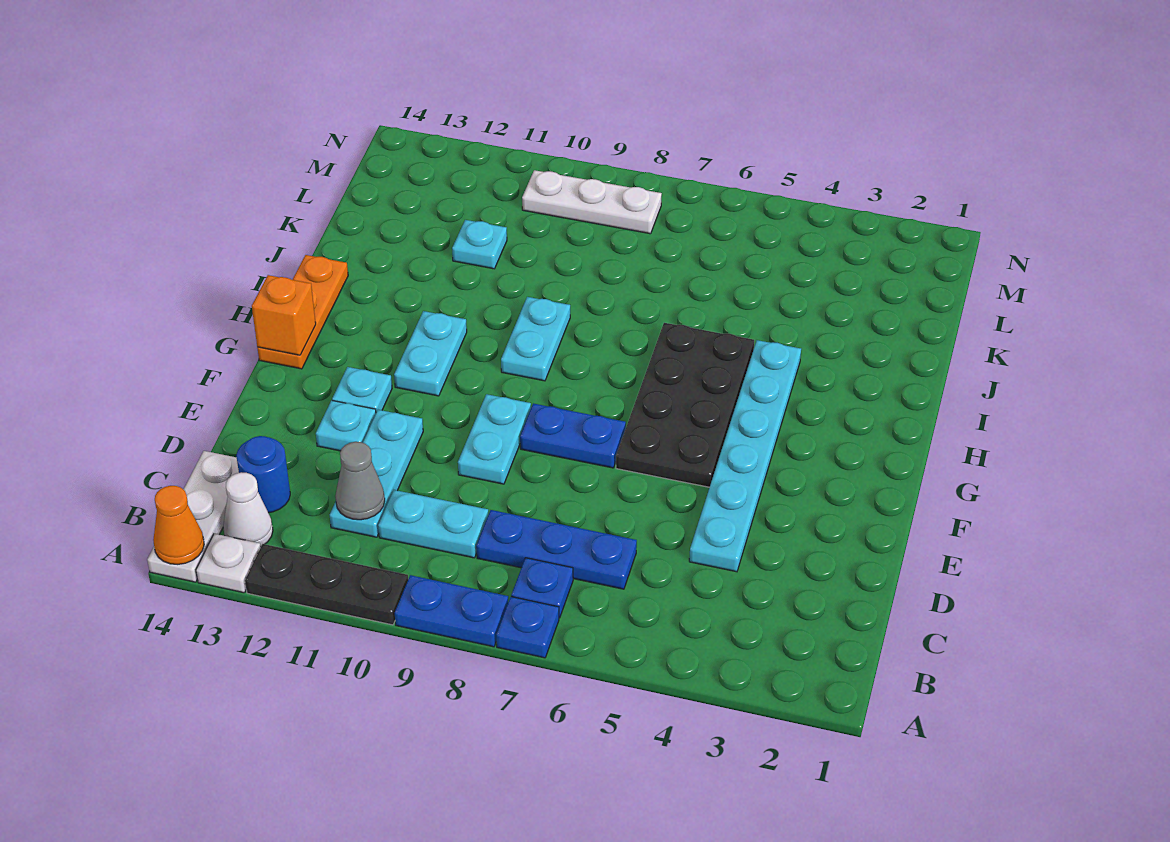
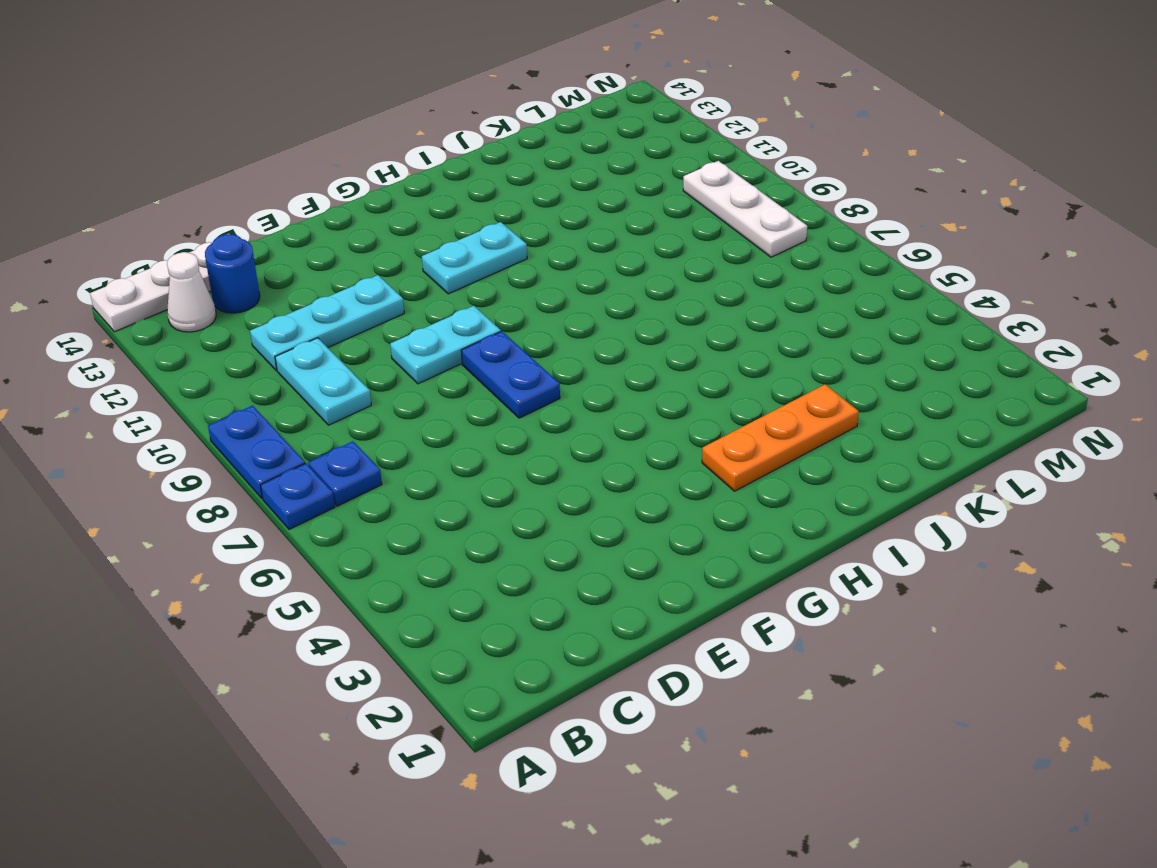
orange plate H3:J3 level 1 -> orange plate G14:I14 level 1
none -> black plate A10:A12 level 1
none -> white plate A13 level 1
none -> blue plate C6:C8 level 1

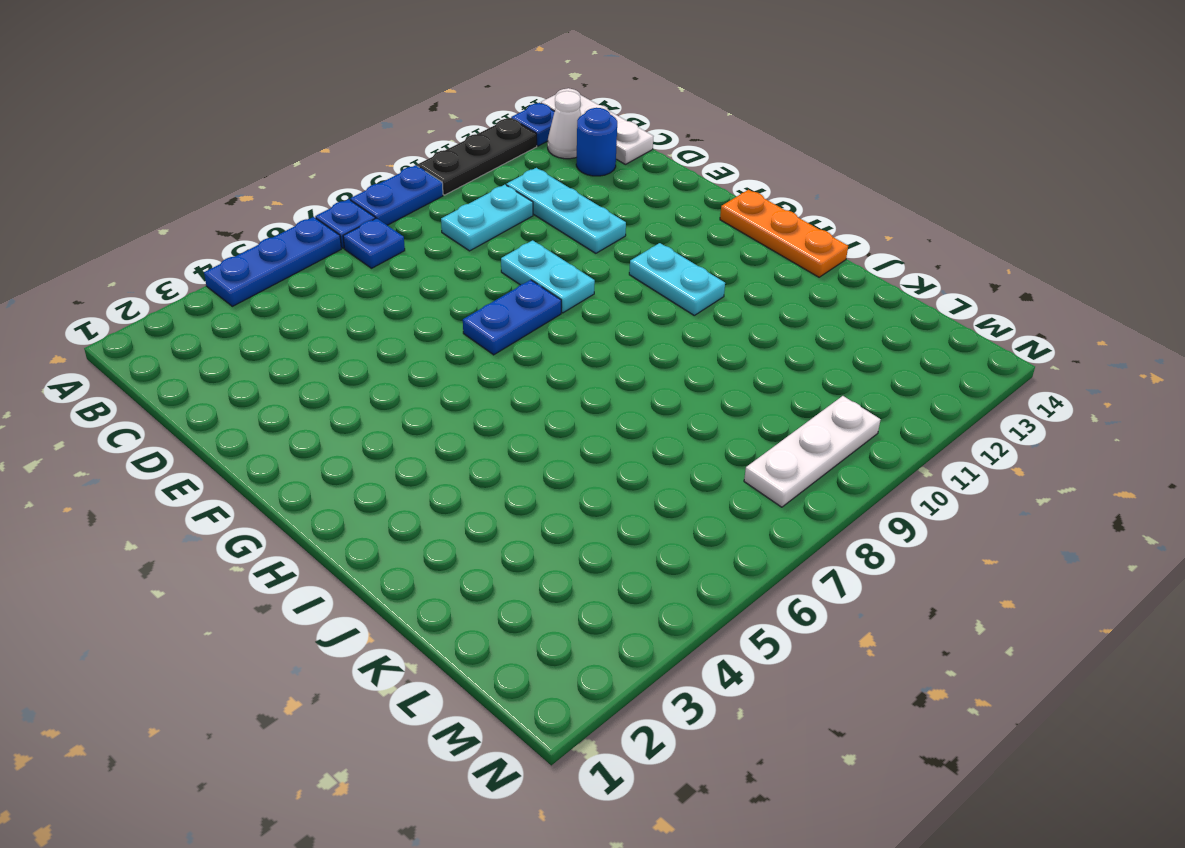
blue plate A4:A6 level 1 -> blue plate C6:C8 level 1
blue plate A13 level 1 -> white plate A13 level 1
none -> cyan plate D4:I4 level 1
none -> cyan plate E12 level 1
none -> black plate F5:I6 level 1

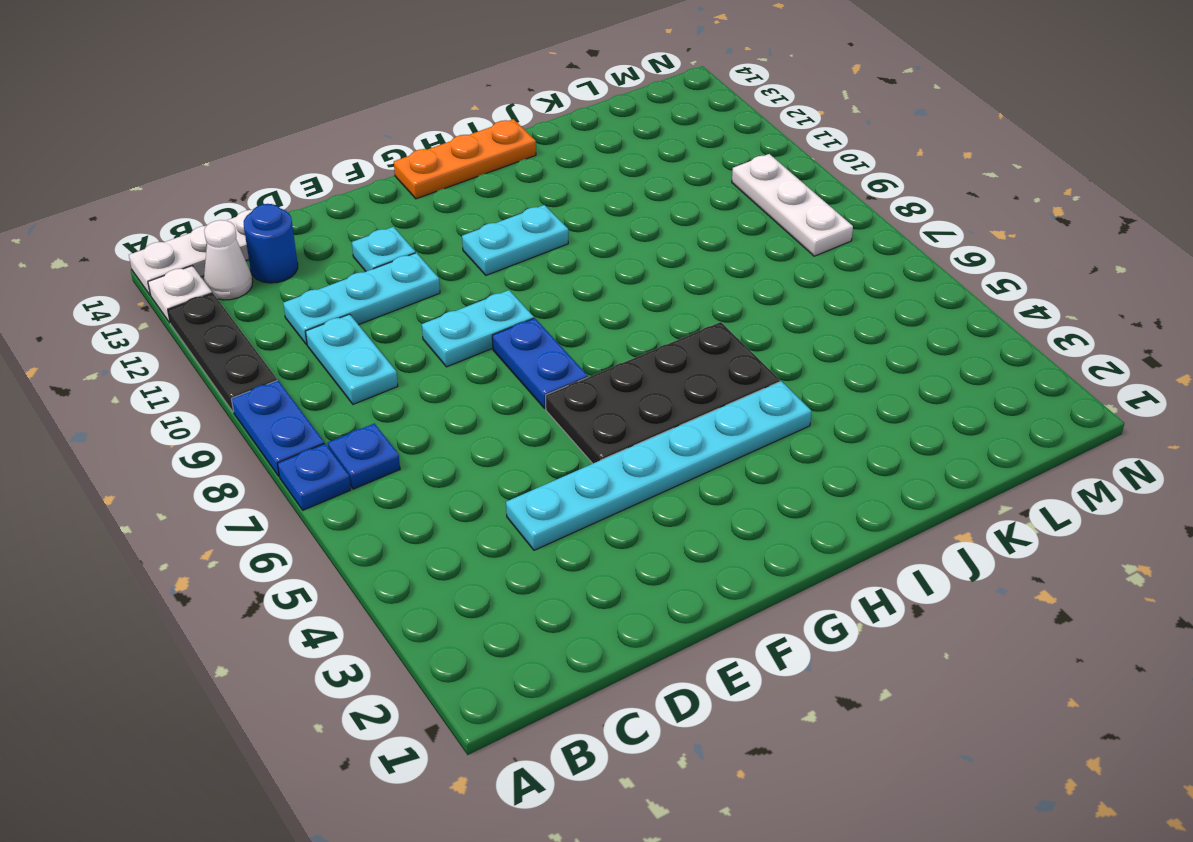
none -> blue plate C6:C8 level 1
none -> cyan plate F12 level 1
none -> cyan plate H9:I9 level 1

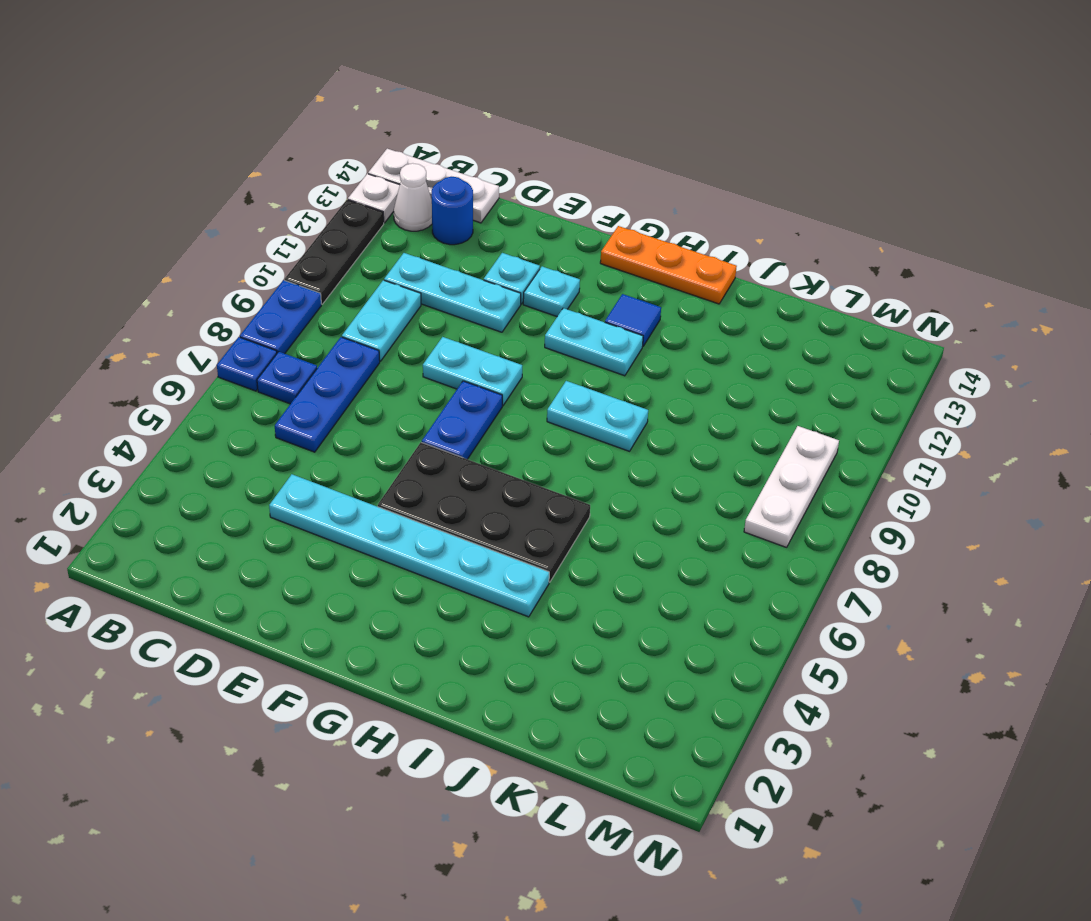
blue tile H12 level 1 -> none
none -> cyan plate K11 level 1
none -> orange cone A14 level 2
none -> grey cone C11 level 2

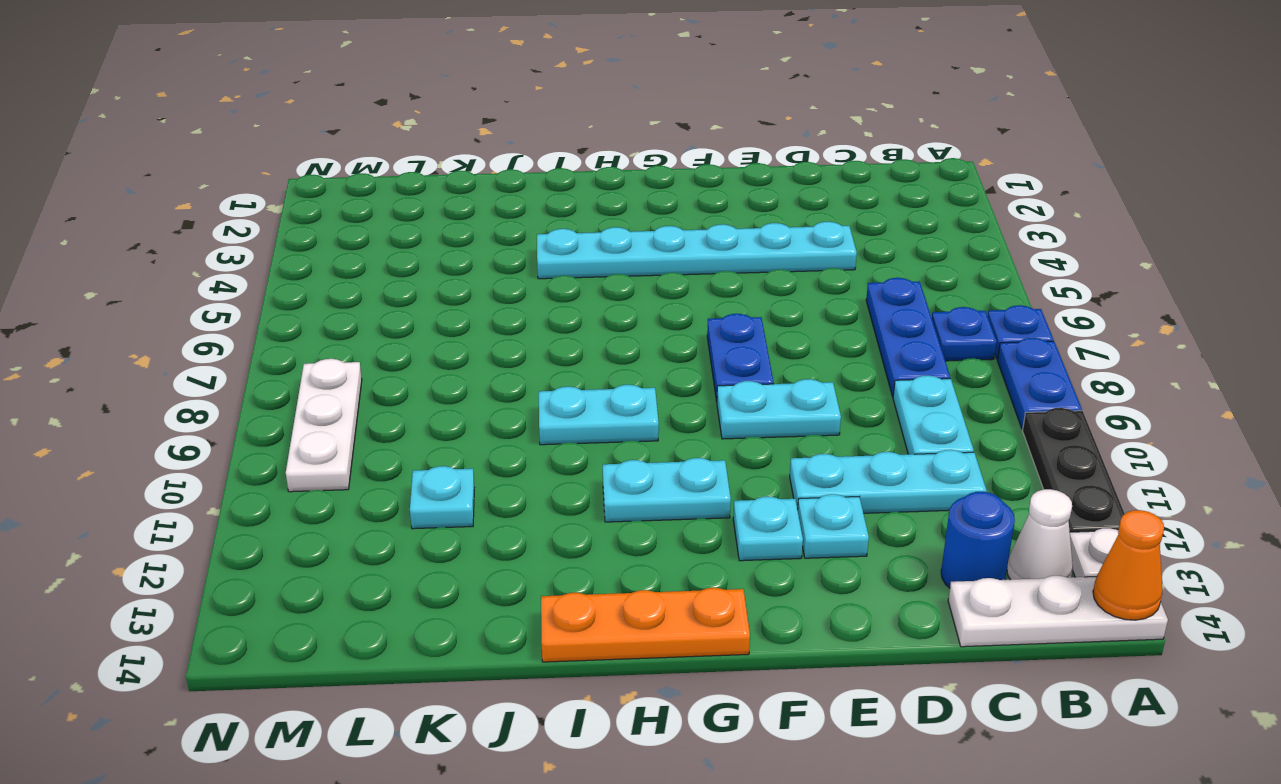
none -> black plate F5:I6 level 1
none -> grey cone C11 level 2
none -> orange brick G14 level 2

